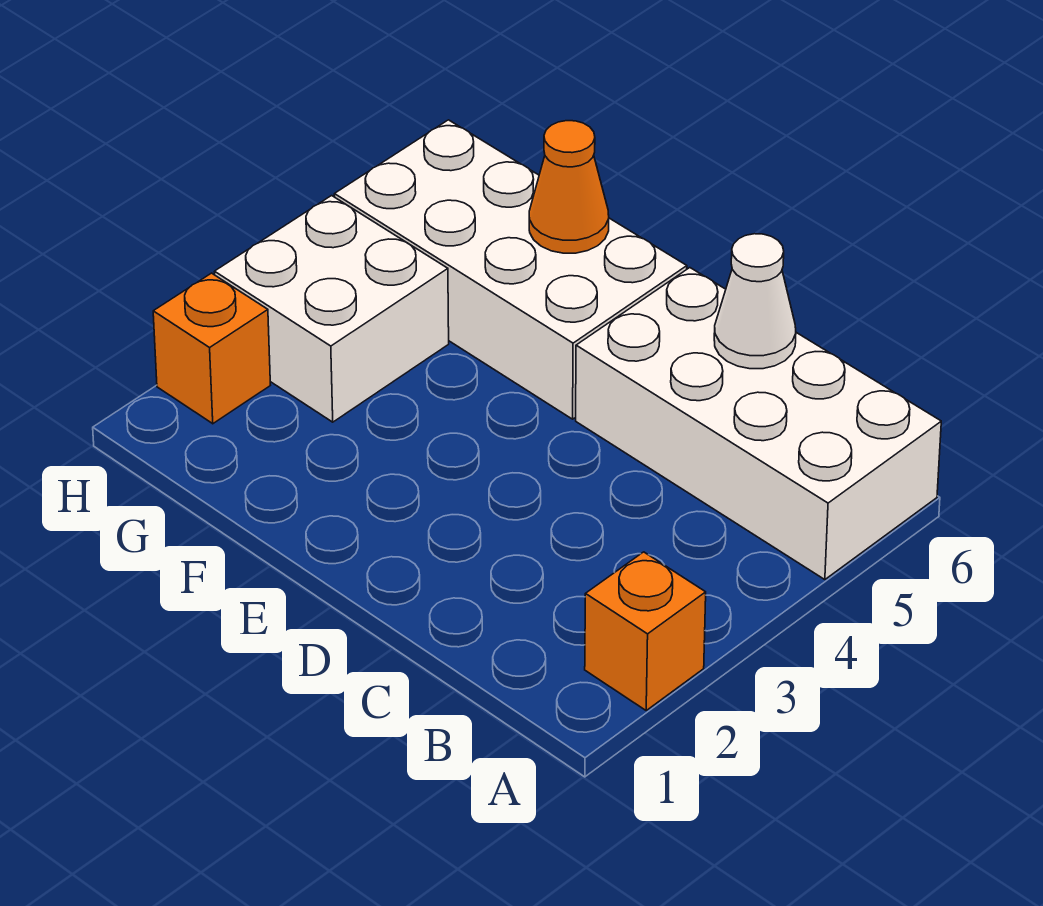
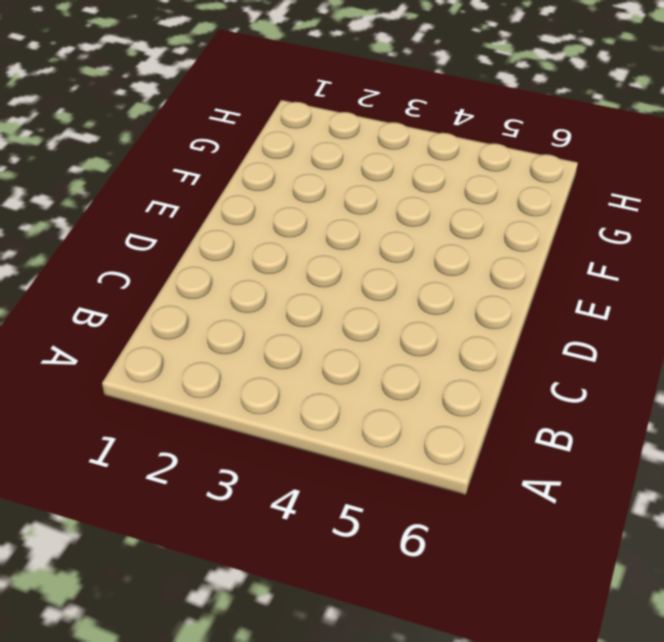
none -> orange brick A2 level 1
none -> white brick A5:D6 level 1

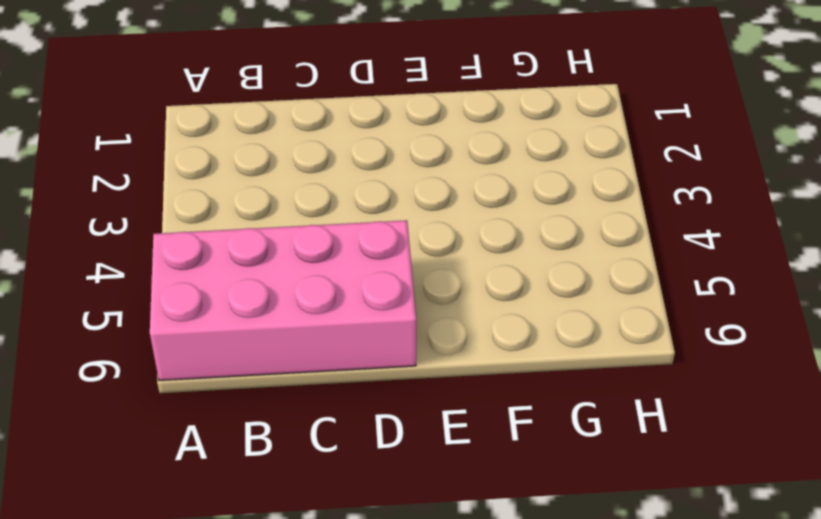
pink brick A5:D6 level 1 -> white brick A5:D6 level 1
none -> orange brick A2 level 1
none -> white brick E5:H6 level 1

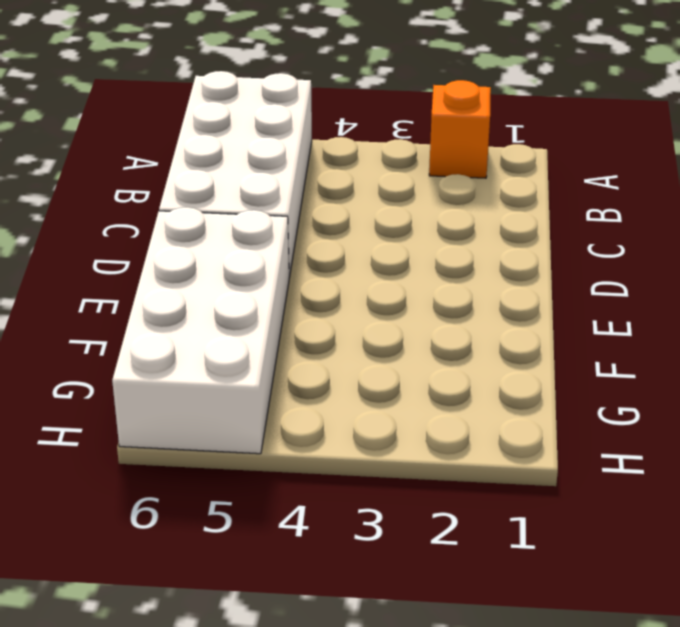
none -> white brick G3:H4 level 1
none -> orange brick H2 level 1

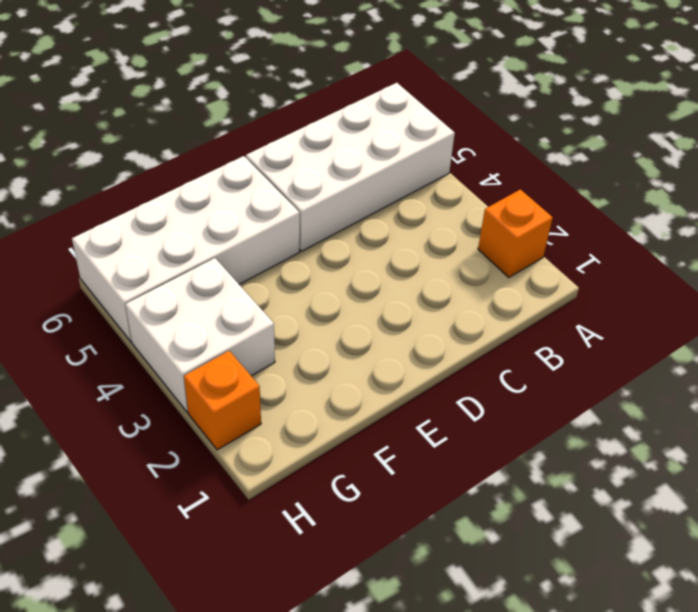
none -> white cone C6 level 2
none -> orange cone F6 level 2

